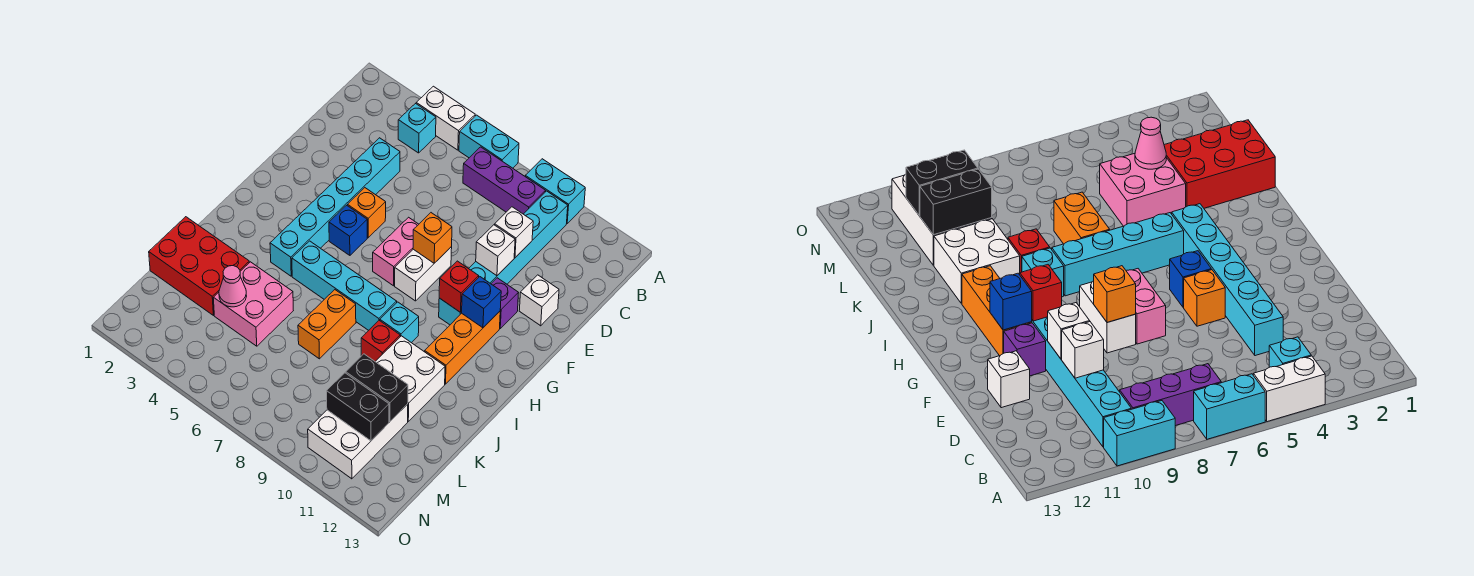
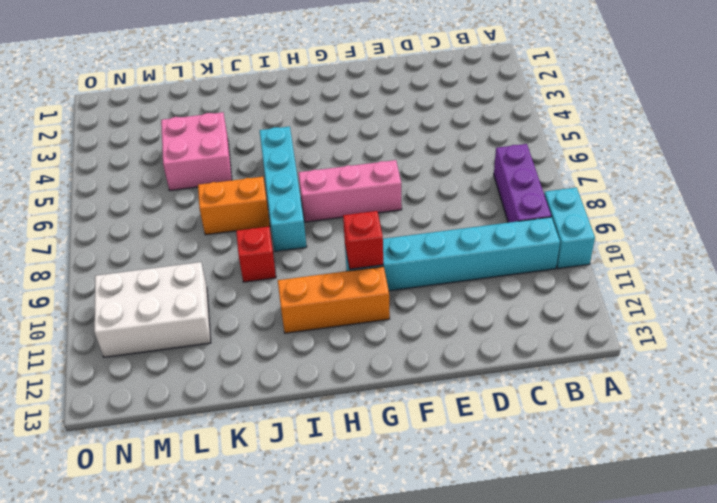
pink brick F7:H7 level 1 -> pink brick F7:G7 level 1
none -> white brick A4:A5 level 1
none -> cyan brick A6:A7 level 1
none -> cyan brick B4 level 1
none -> cyan brick D4:I4 level 1

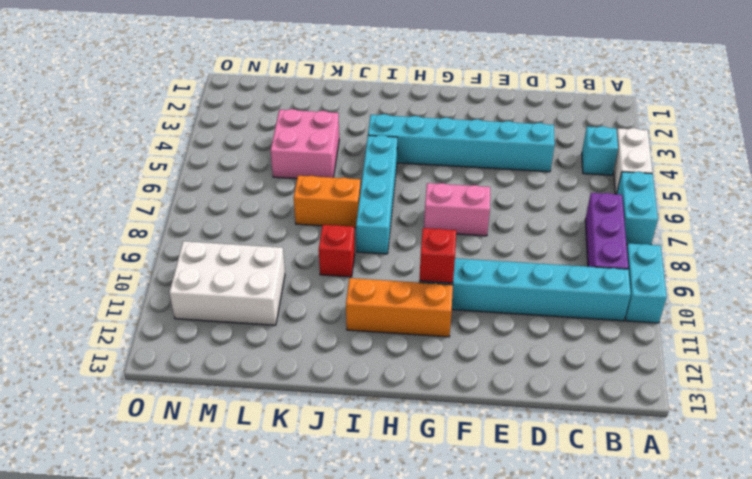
none -> white brick E12 level 1
none -> orange brick F5 level 1
none -> white brick F8:G8 level 1
none -> purple brick F11 level 1

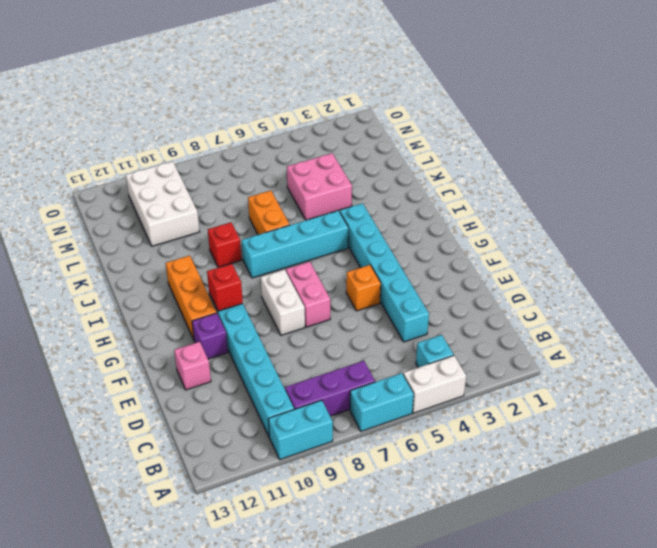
pink brick E12 level 1 -> white brick E12 level 1
none -> blue brick G5 level 1
none -> cyan brick I9 level 1
none -> white brick J10:K11 level 1
none -> red brick K1:L3 level 1

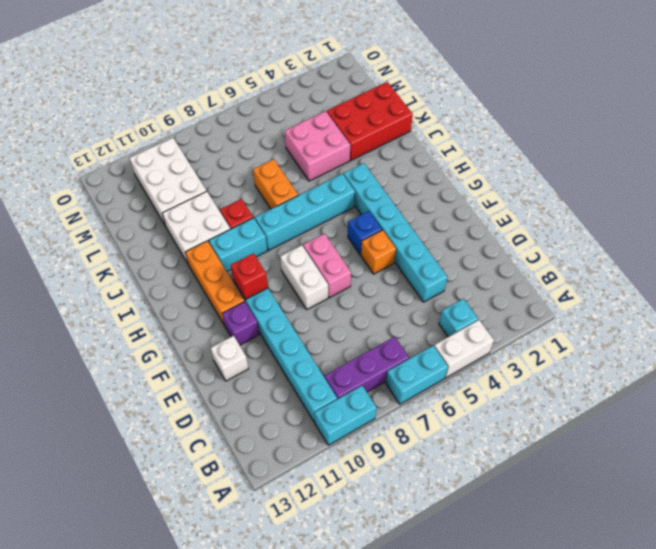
cyan brick I9:I10 level 1 -> cyan brick I9 level 1
none -> white brick D10 level 2
none -> white brick E10 level 2
none -> orange brick F8 level 2
none -> blue brick G11 level 2

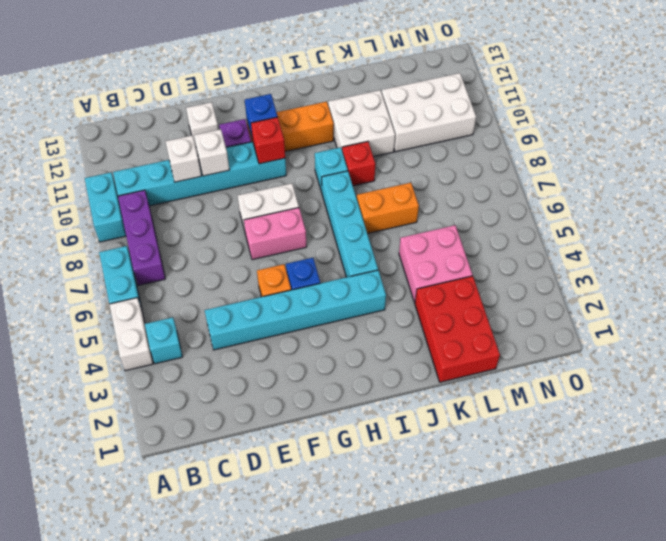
none -> orange brick F8 level 2
none -> pink cone L4 level 2
none -> black brick L10:L11 level 2
none -> black brick M10:M11 level 2

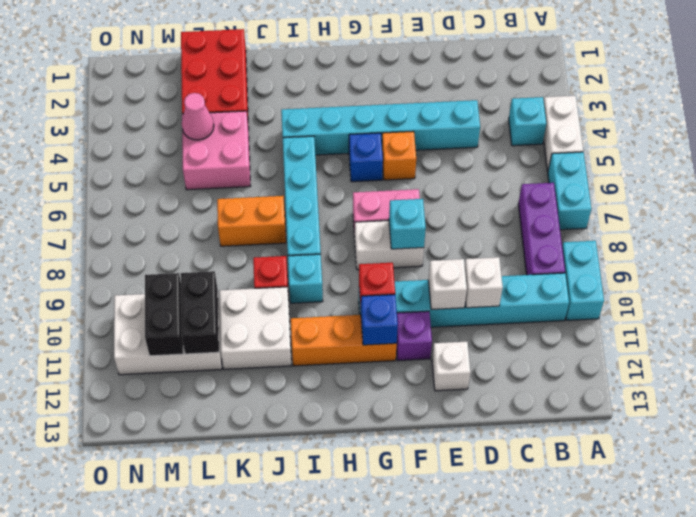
cyan brick F8 level 2 -> orange brick F8 level 2

